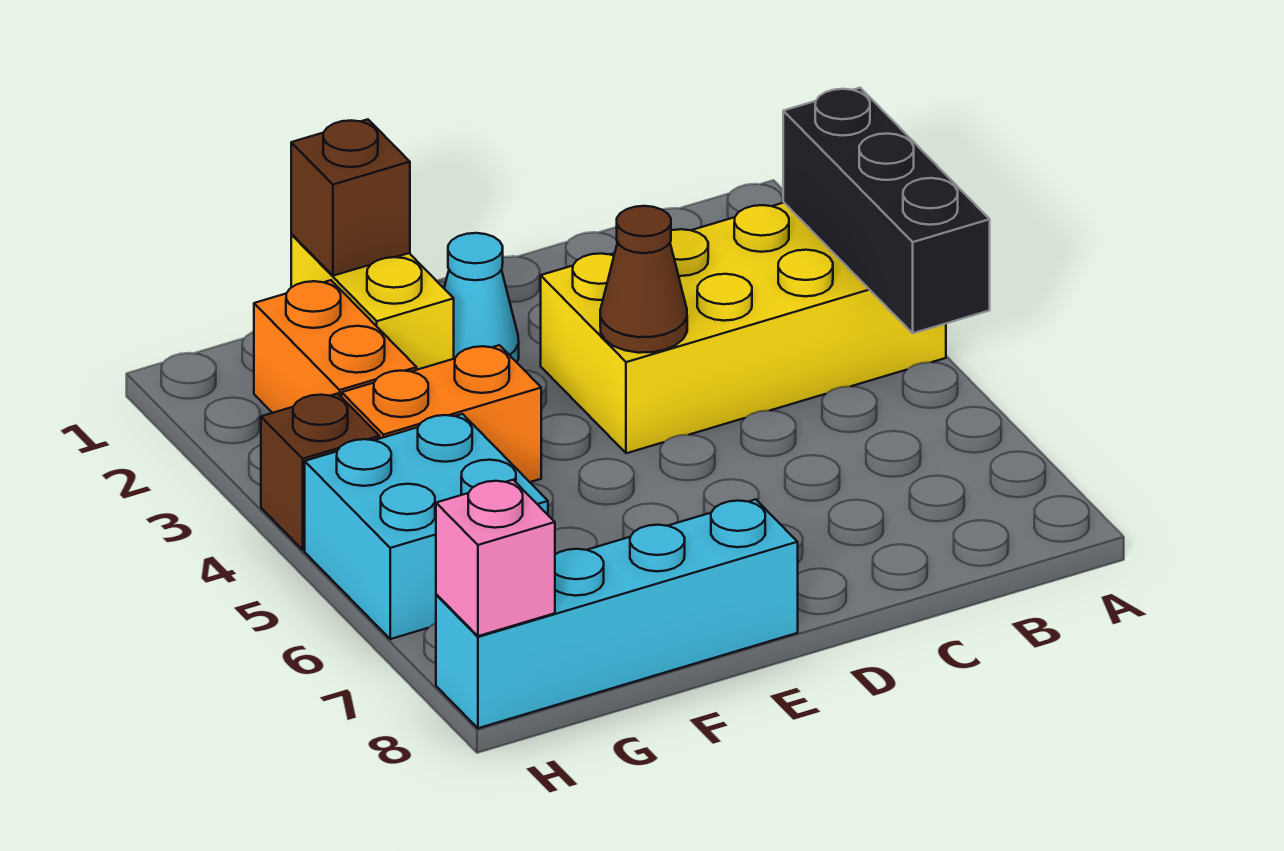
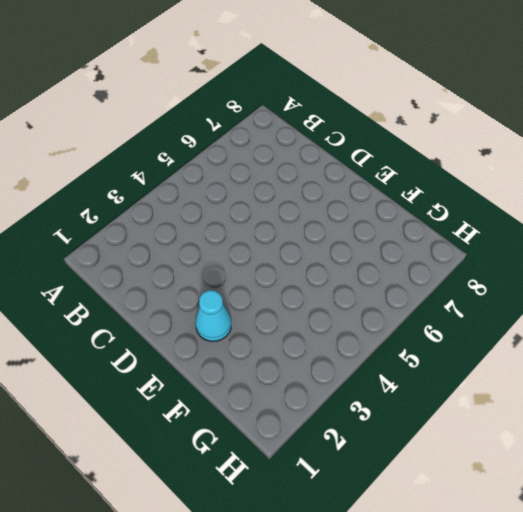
none -> yellow brick A3:D4 level 1
none -> cyan brick E8:H8 level 1
none -> yellow brick F1:F2 level 1

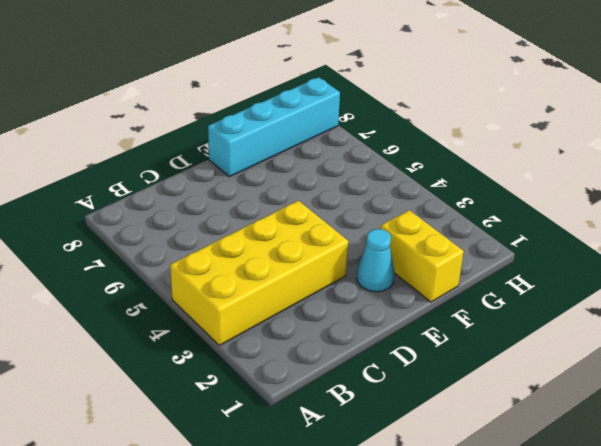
none -> orange brick F4:G4 level 1
none -> orange brick G2:G3 level 1
none -> cyan brick G5:H6 level 1

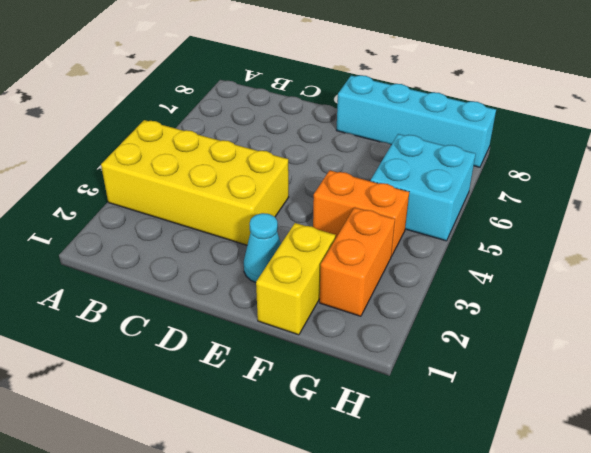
none -> brown brick H4 level 1
none -> black brick A3:A5 level 2
none -> brown cone D4 level 2

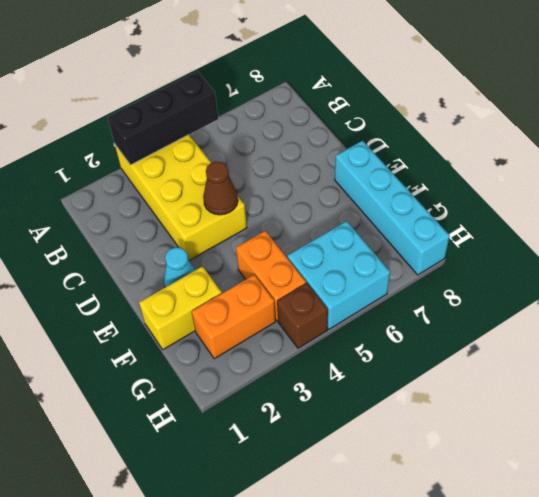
none -> brown brick F1 level 2
none -> pink brick H8 level 2

